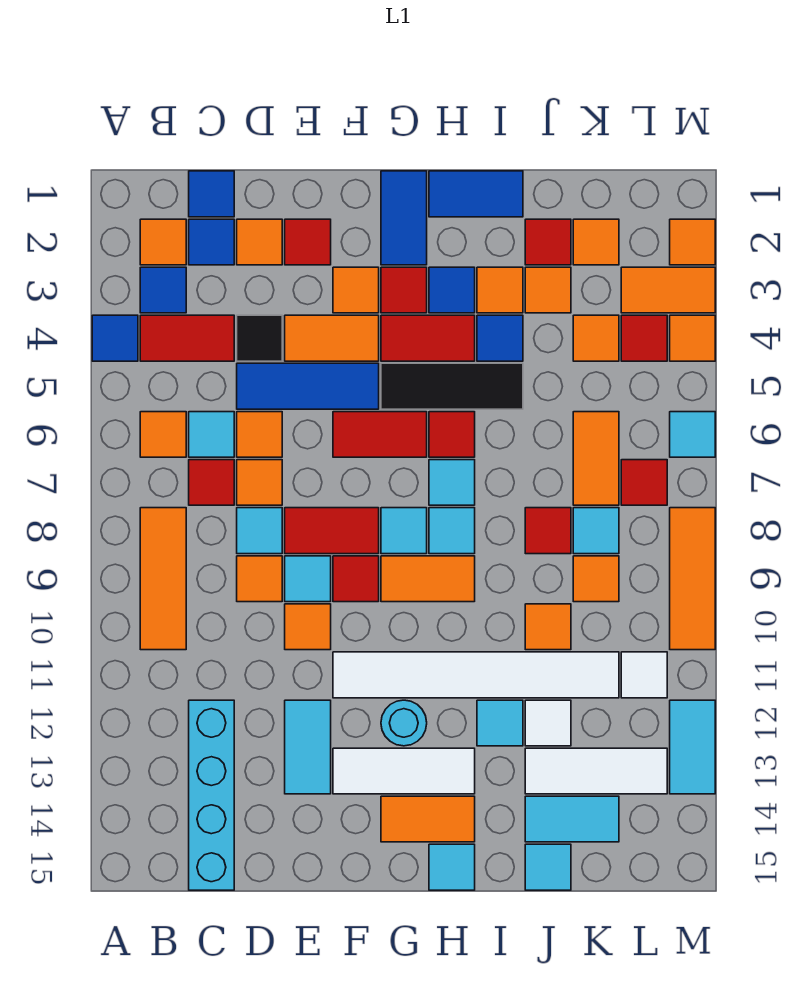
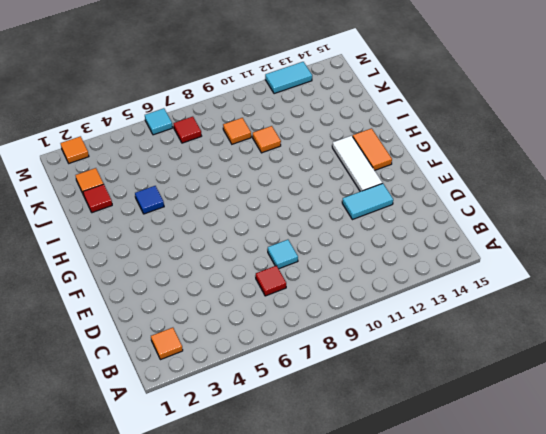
none -> blue tile A4 level 1
none -> blue tile B3 level 1
none -> red tile B4:C4 level 1
none -> orange tile B6 level 1

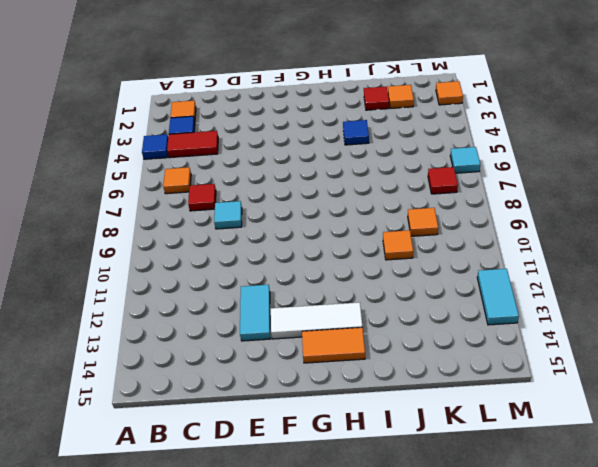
none -> orange tile B8:B10 level 1
none -> blue tile C1 level 1
none -> blue tile C2 level 1
none -> cyan tile C6 level 1

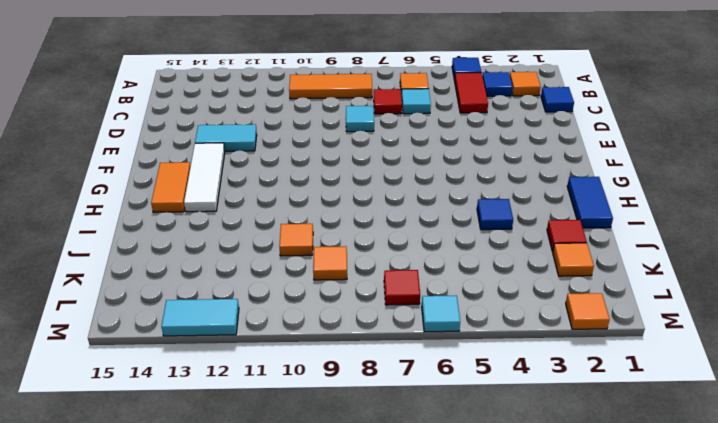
none -> blue tile C2 level 1
none -> cyan brick C12:C15 level 1
none -> orange tile D2 level 1
none -> black tile D4 level 1

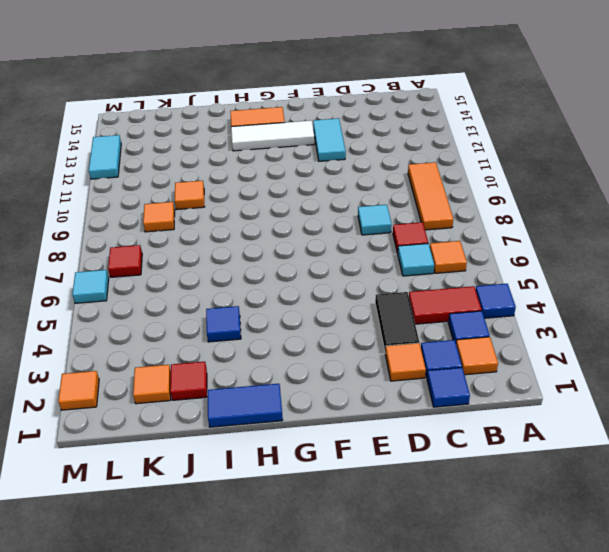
black tile D3:D4 level 1 -> black tile D4 level 1
none -> cyan brick C12:C15 level 1
none -> blue tile D5:F5 level 1
none -> orange tile D6 level 1
none -> orange tile D7 level 1

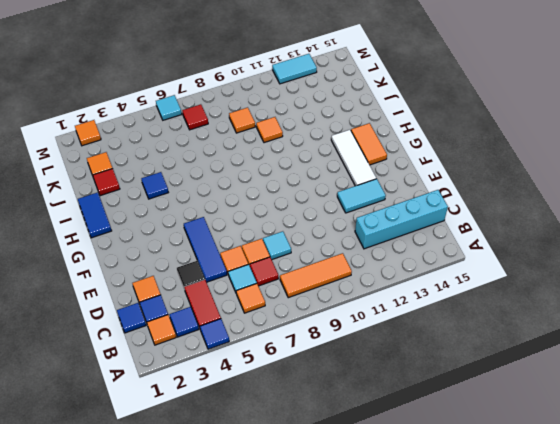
none -> orange tile D9 level 1
none -> red tile E2 level 1
none -> orange tile E4:F4 level 1
none -> red tile E8:F8 level 1

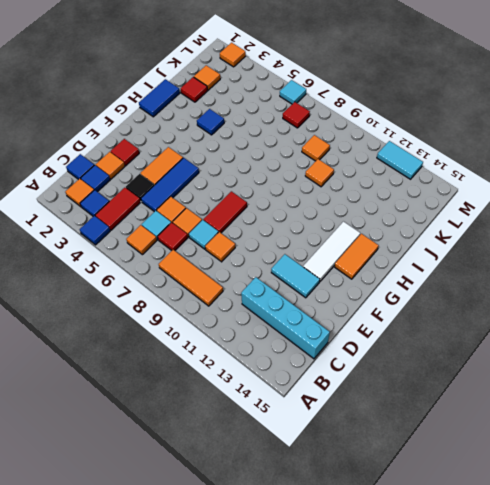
none -> cyan tile E9 level 1
none -> orange tile E10 level 1
none -> orange tile F3 level 1
none -> red tile F6:G6 level 1

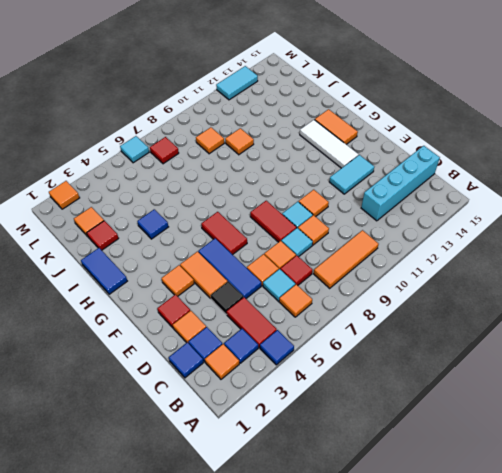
none -> red tile F9 level 1
none -> white tile F11:K11 level 1
none -> blue tile G1:G2 level 1
none -> red tile G3 level 1

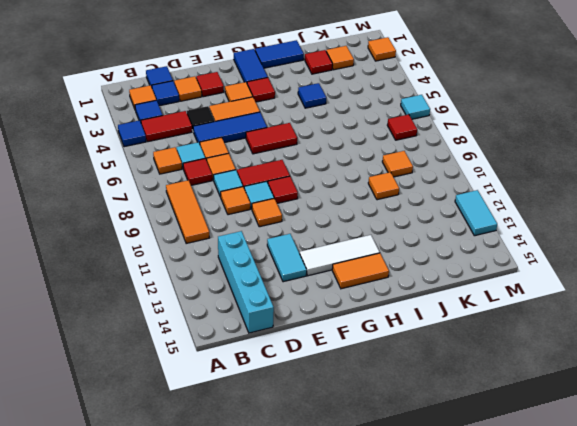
none -> white tile F11:K11 level 1
none -> red tile G4:H4 level 1
none -> black tile G5:I5 level 1
none -> cyan tile G8 level 1

